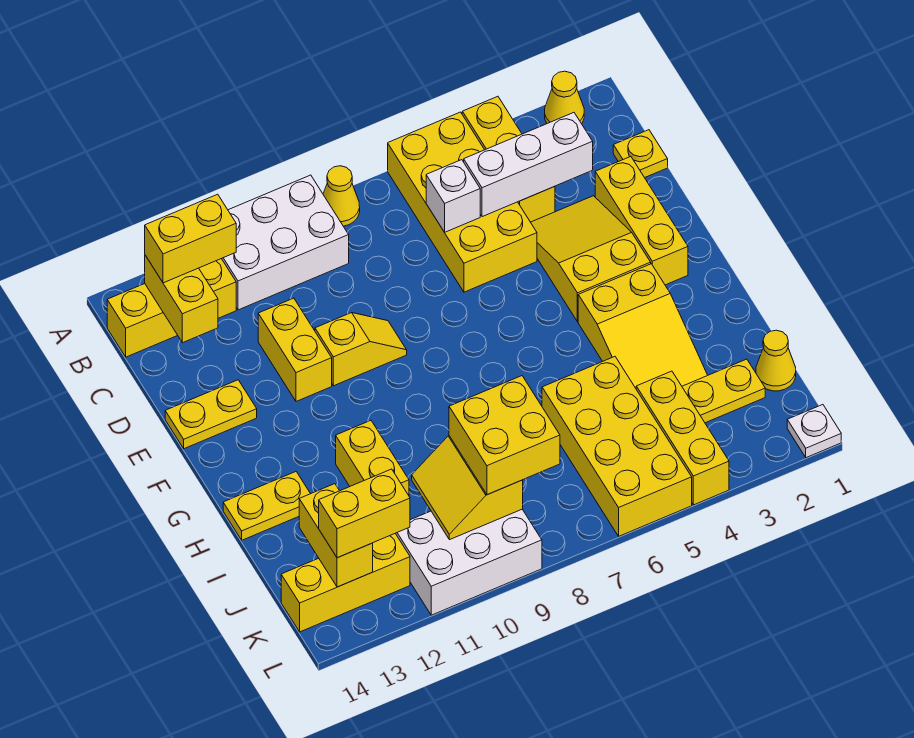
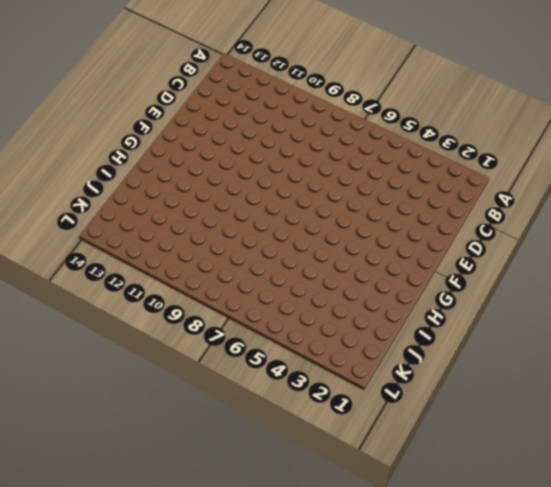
none -> yellow cone A2 level 1
none -> yellow brick A4:C4 level 1
none -> yellow brick A5:D6 level 1
none -> yellow cone A8 level 1

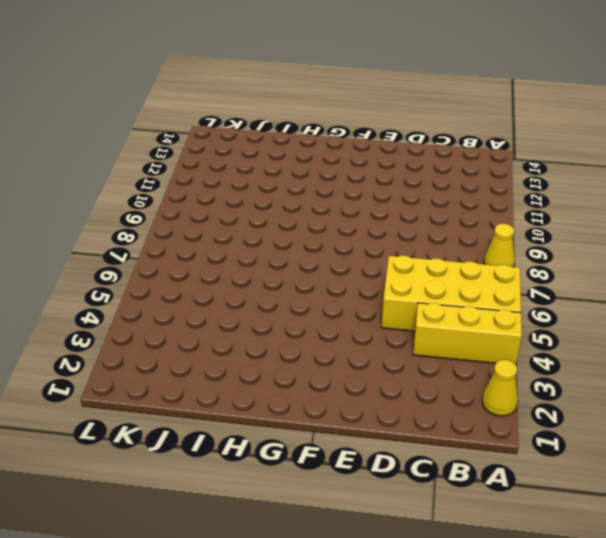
none -> white brick A9:B11 level 1
none -> yellow brick B12:B14 level 1
none -> yellow plate C1 level 1
none -> yellow brick D2:F2 level 1

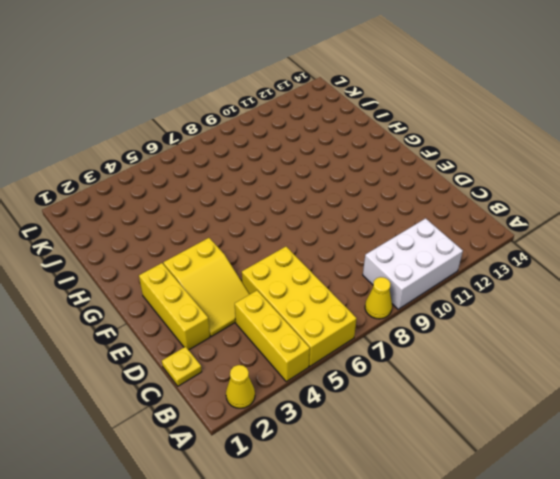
none -> yellow brick B12:B14 level 1
none -> yellow brick D11:E11 level 1
none -> yellow slope E9:E10 level 1 top 10
none -> yellow plate E13:E14 level 1

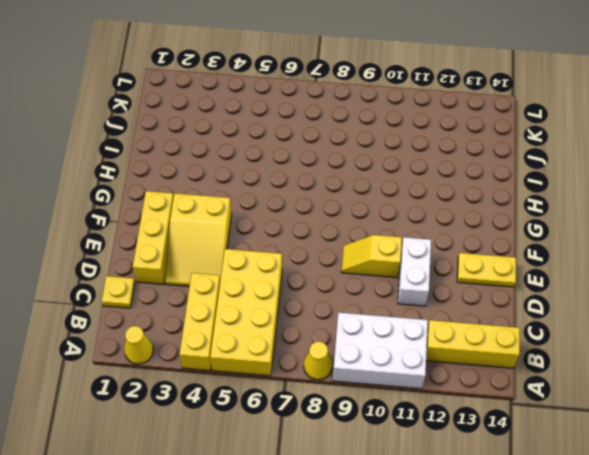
white brick D11:E11 level 1 -> yellow brick D11:E11 level 1
none -> yellow slope G3:I4 level 1 top G
none -> yellow brick H11:I11 level 1
none -> yellow plate H13:H14 level 1
none -> yellow brick I5:L6 level 1

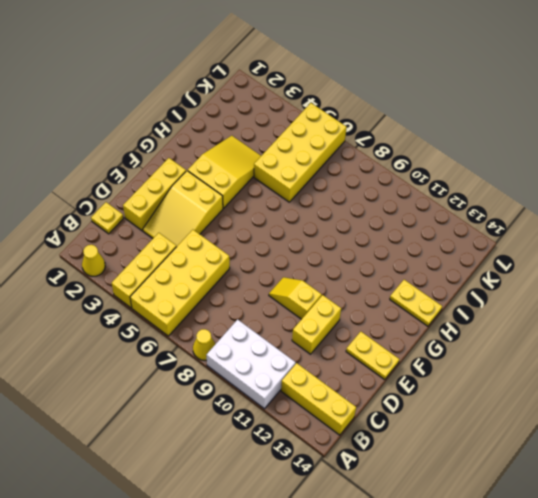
none -> yellow brick H11:I11 level 1
none -> yellow cone J1 level 1
none -> yellow plate J2:J3 level 1
none -> yellow brick J4:L4 level 1

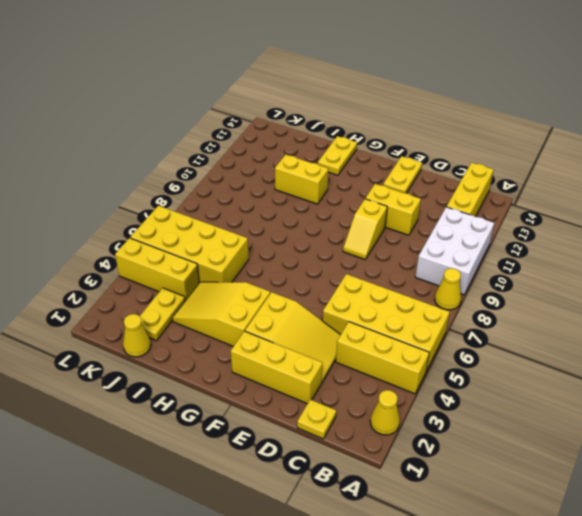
none -> white brick K9:L11 level 1
none -> yellow brick K12:K14 level 1
none -> white plate L1 level 1
none -> yellow brick B13:C13 level 2

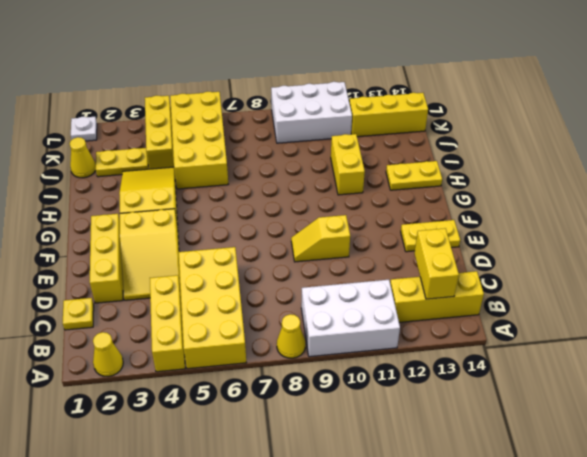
none -> yellow brick D11:E11 level 1
none -> white brick C3:C5 level 2
none -> white brick C6 level 2
none -> yellow slope J9:K10 level 2 top 9

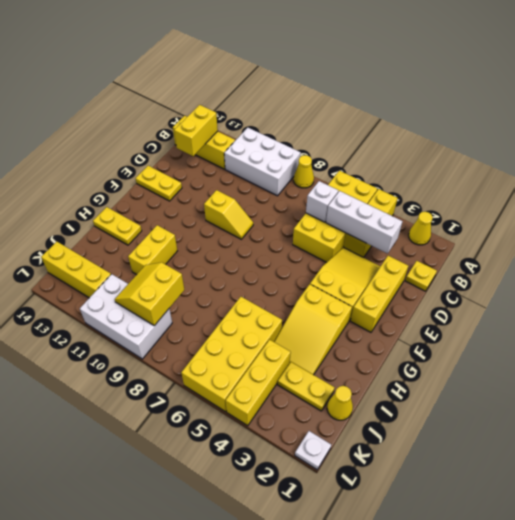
none -> yellow brick D11:E11 level 1
none -> yellow brick J13:K13 level 2
none -> yellow brick B12:B13 level 3
none -> yellow brick J8:K9 level 3

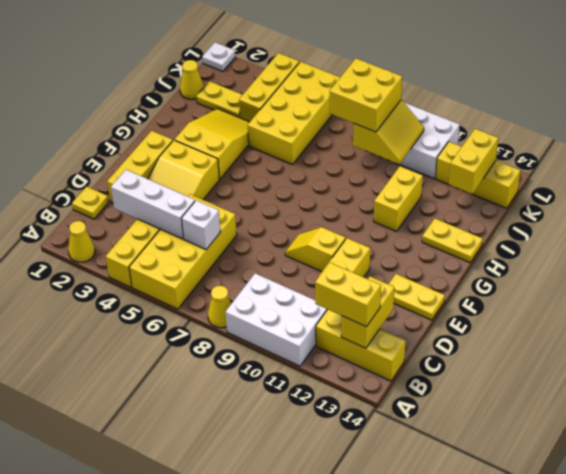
none -> yellow brick K12:K13 level 3

